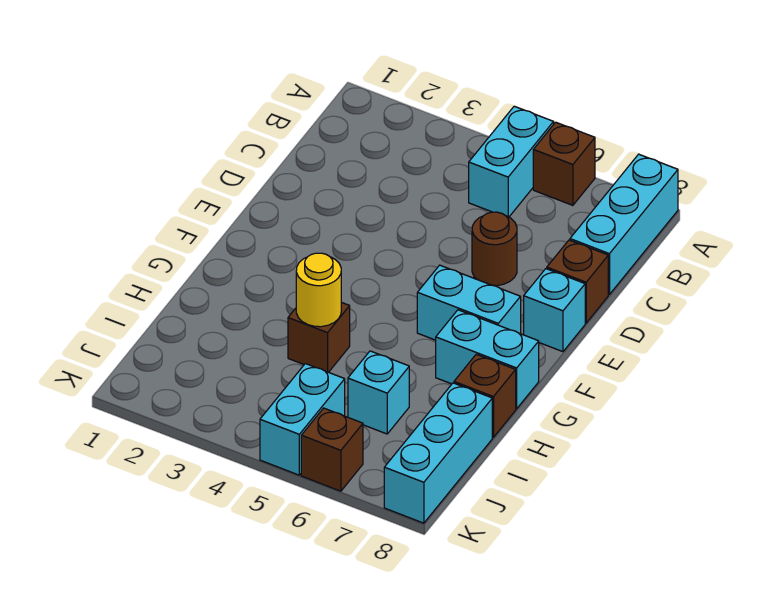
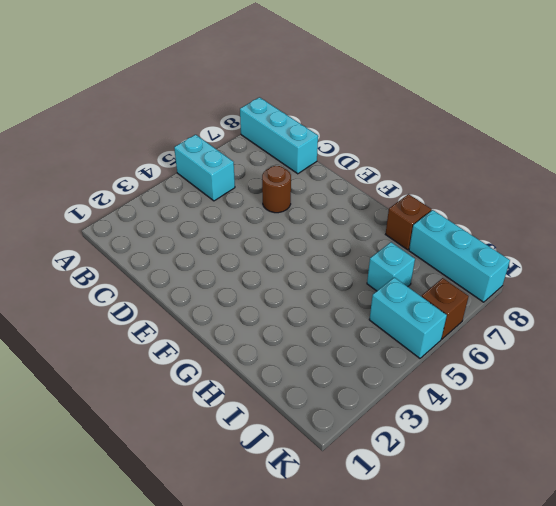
none -> brown brick A6 level 1
none -> brown brick D8 level 1
none -> cyan brick E8 level 1

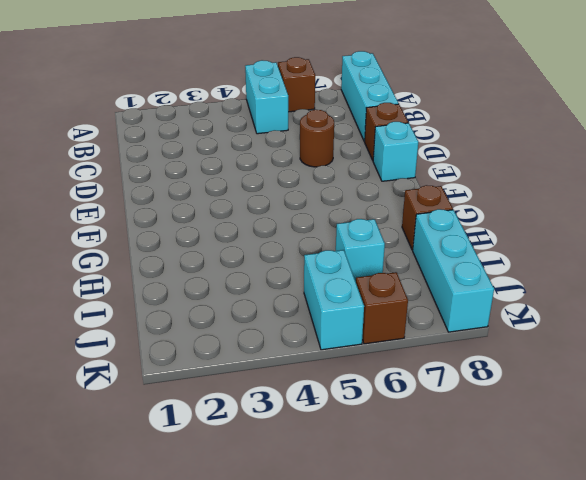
none -> cyan brick F6:F7 level 1
none -> cyan brick G7:G8 level 1
none -> brown brick H4 level 1

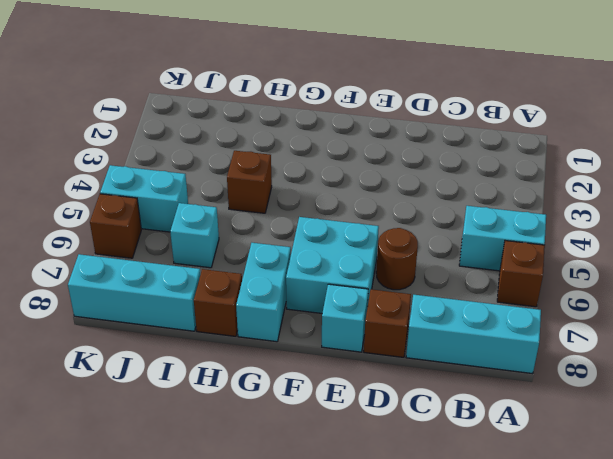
cyan brick E6:F7 level 1 -> cyan brick F6:F7 level 1
none -> yellow round brick H4 level 2

